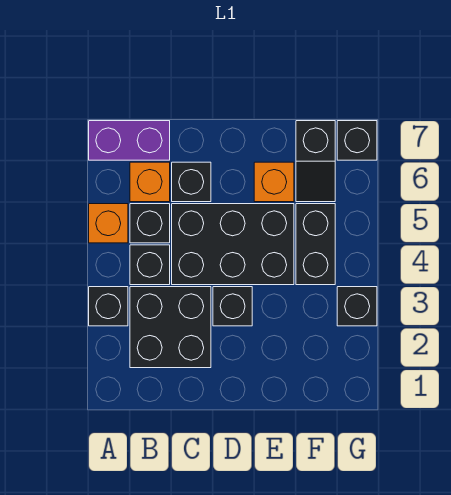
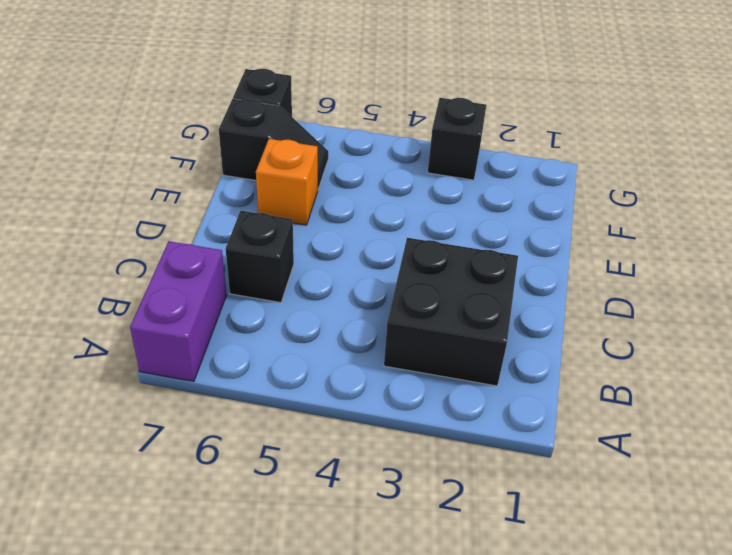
none -> black brick A3 level 1
none -> orange brick A5 level 1
none -> black brick B4 level 1

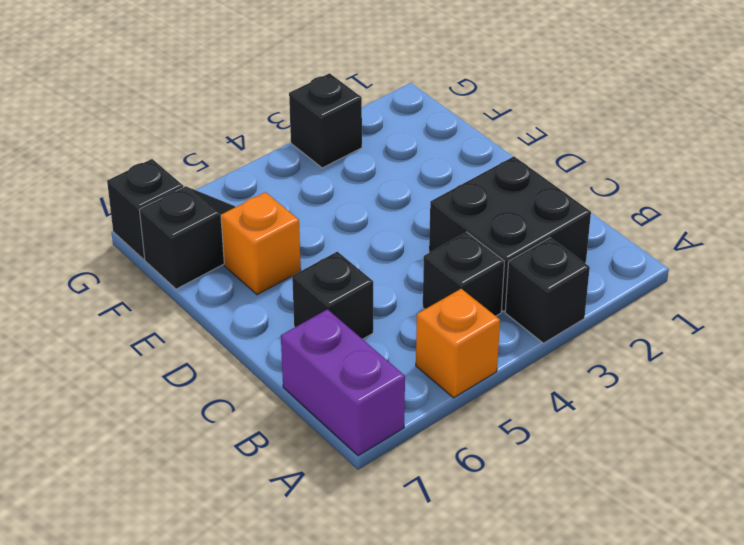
none -> black brick B5 level 1
none -> orange brick B6 level 1
none -> black brick C4:E5 level 1

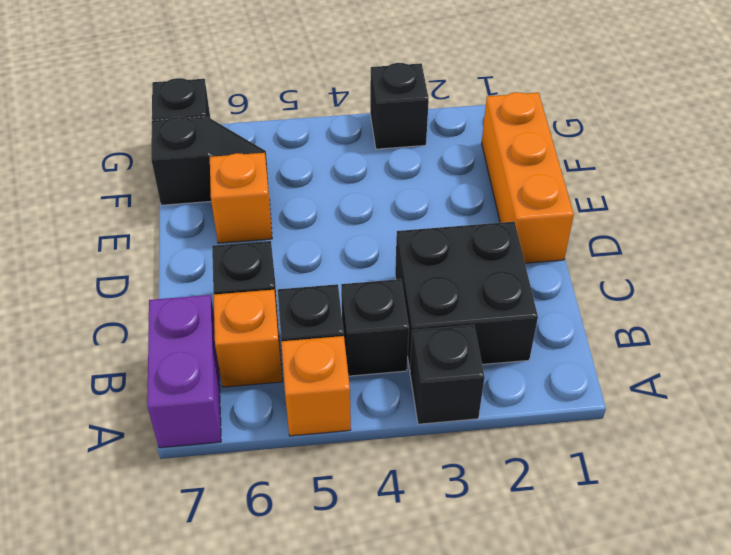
orange brick D1:F1 level 1 -> none
none -> black brick C4:E5 level 1
none -> black brick D3 level 1
none -> black brick F4:F5 level 1

